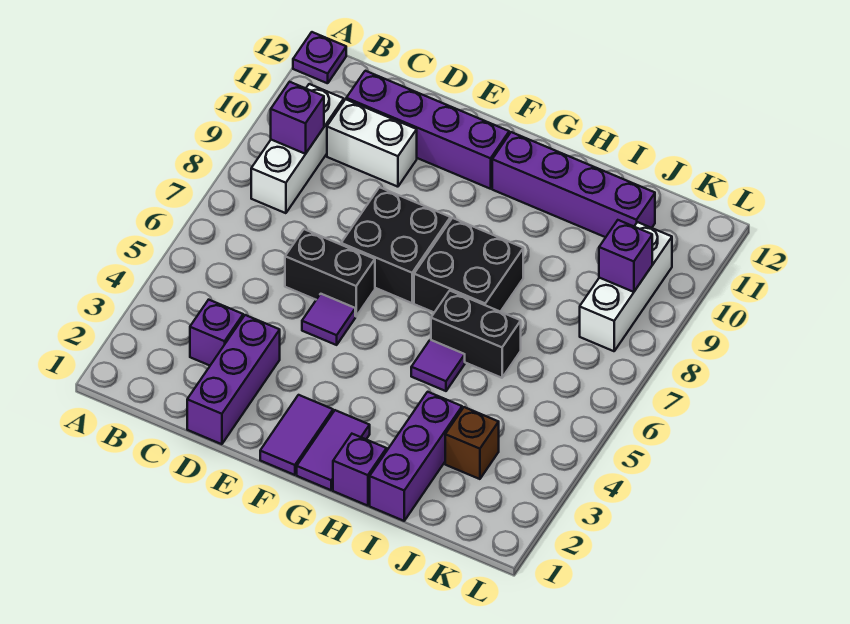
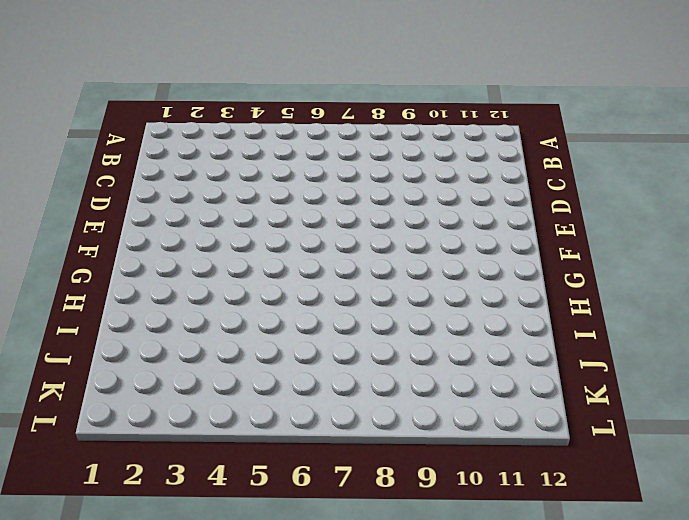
none -> purple plate A12 level 1
none -> white brick B8:B10 level 1
none -> purple brick C3 level 1

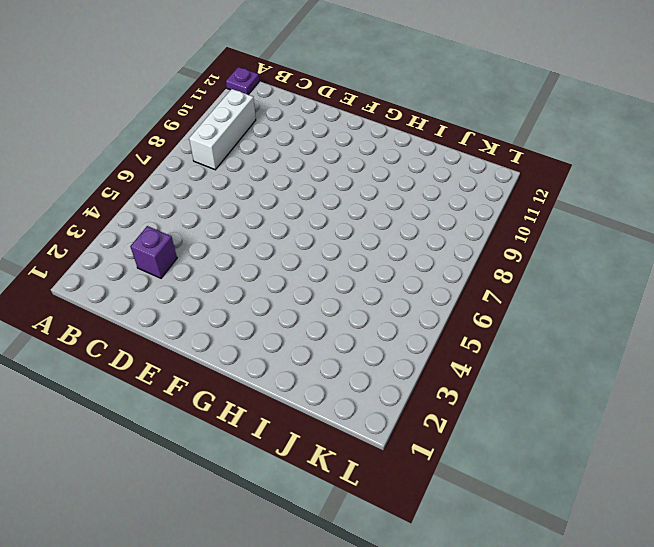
none -> white brick C10:D10 level 1
none -> purple brick C11:F11 level 1
none -> purple brick D1:D3 level 1

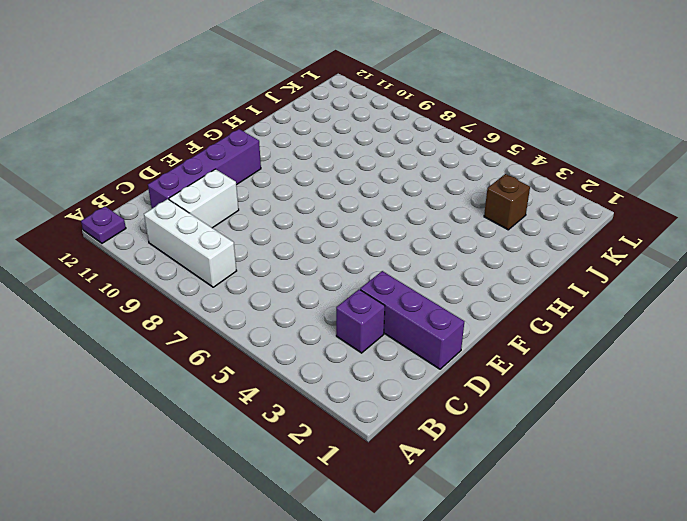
none -> black brick D6:E6 level 1
none -> purple tile E5 level 1
none -> black brick E7:F8 level 1

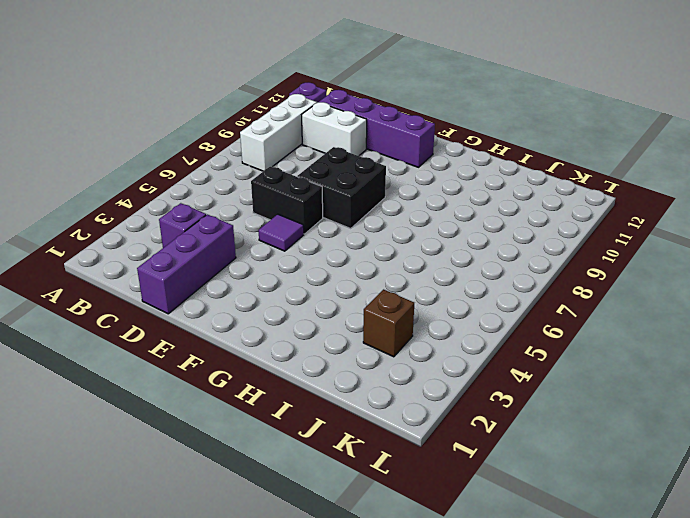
none -> purple tile F1:F2 level 1
none -> purple tile G1:G2 level 1
none -> black brick G7:H8 level 1

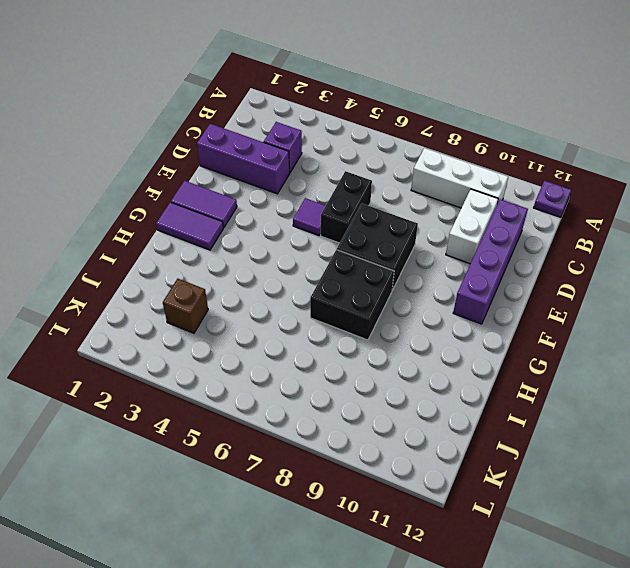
none -> purple brick G11:J11 level 1
none -> purple brick H1 level 1
none -> purple tile H5 level 1

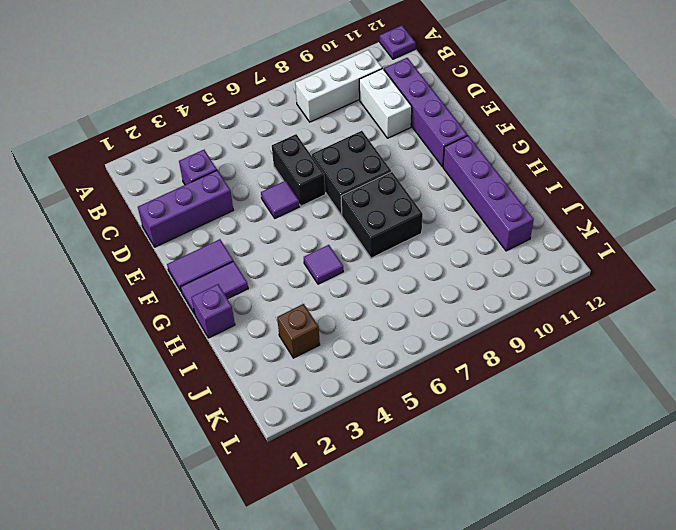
none -> black brick H6:I6 level 1
none -> purple brick I1:I3 level 1
none -> white brick K8:K10 level 1

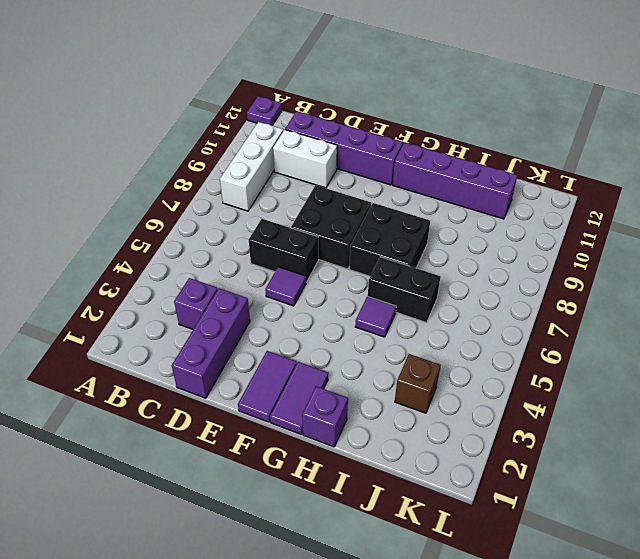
none -> purple brick I1:I3 level 1
none -> white brick K8:K10 level 1
none -> purple brick B9 level 2

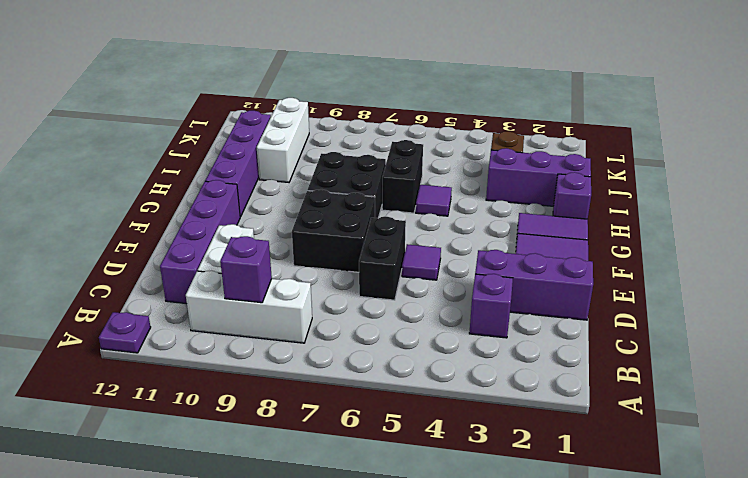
white brick I10:K10 level 1 -> white brick K8:K10 level 1
none -> purple brick K9 level 2

